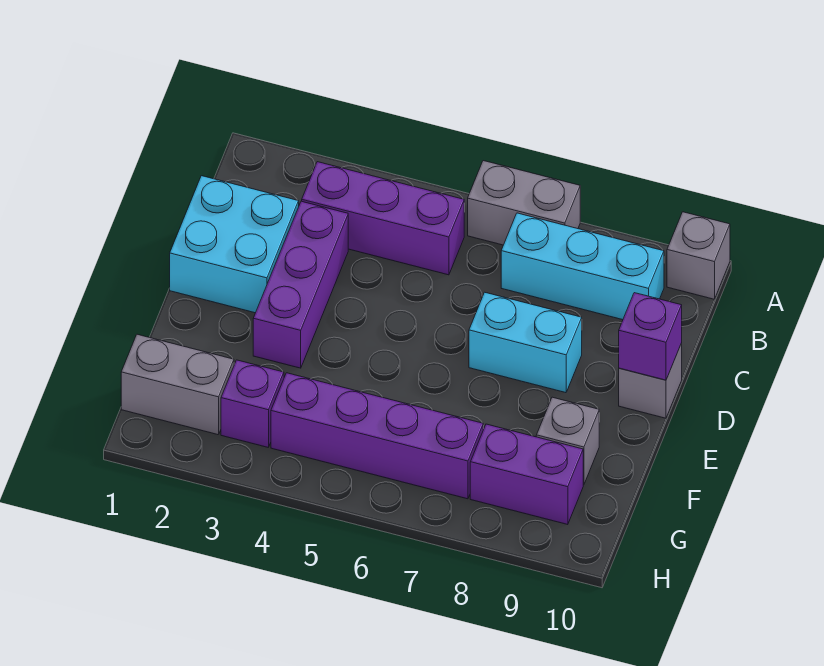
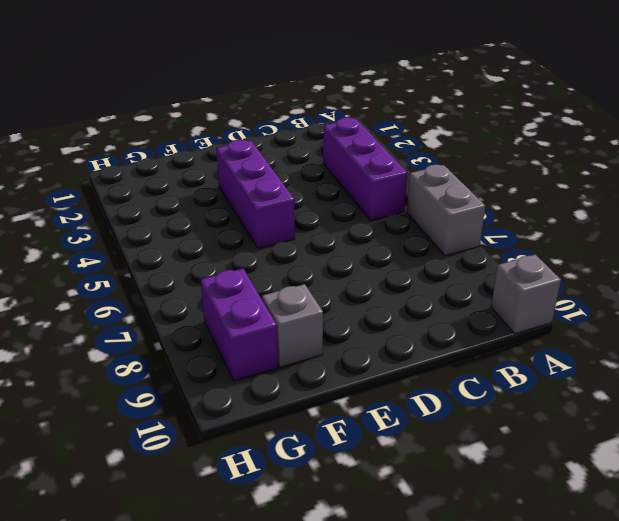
purple brick E3:E5 level 1 -> purple brick C3:E3 level 1
none -> cyan brick B7:B9 level 1
none -> cyan brick C1:D2 level 1
none -> cyan brick D7:D8 level 1

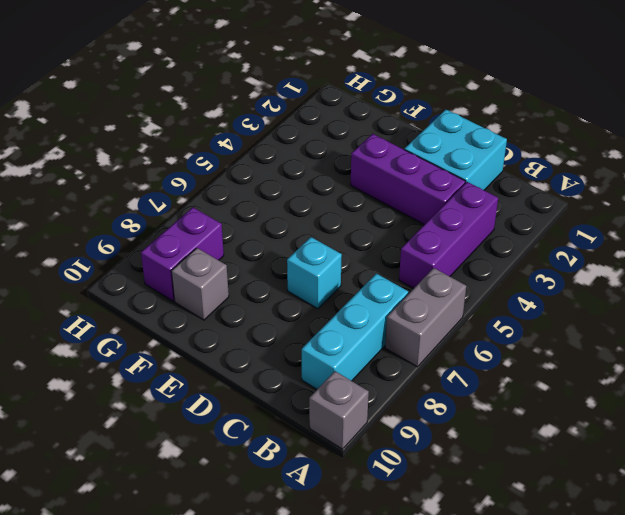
cyan brick D7 level 1 -> cyan brick D7:D8 level 1
none -> grey brick D10 level 1
none -> grey brick G1:G2 level 1
none -> purple brick G3 level 1

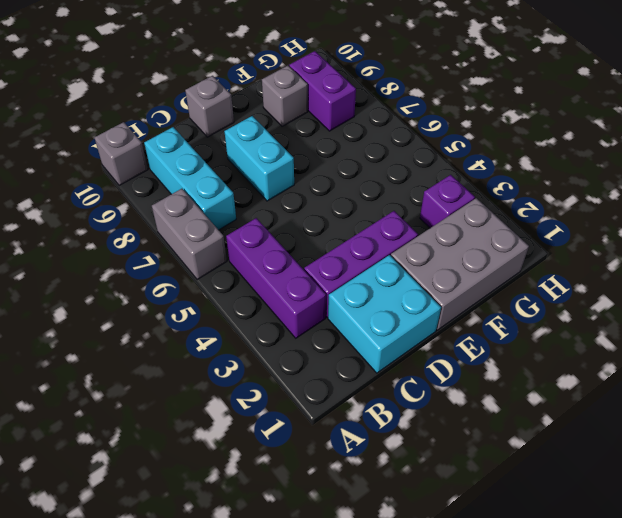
grey brick E1:G2 level 1 -> grey brick G1:G2 level 1
none -> purple brick G4:G7 level 1
none -> purple brick D10 level 2

